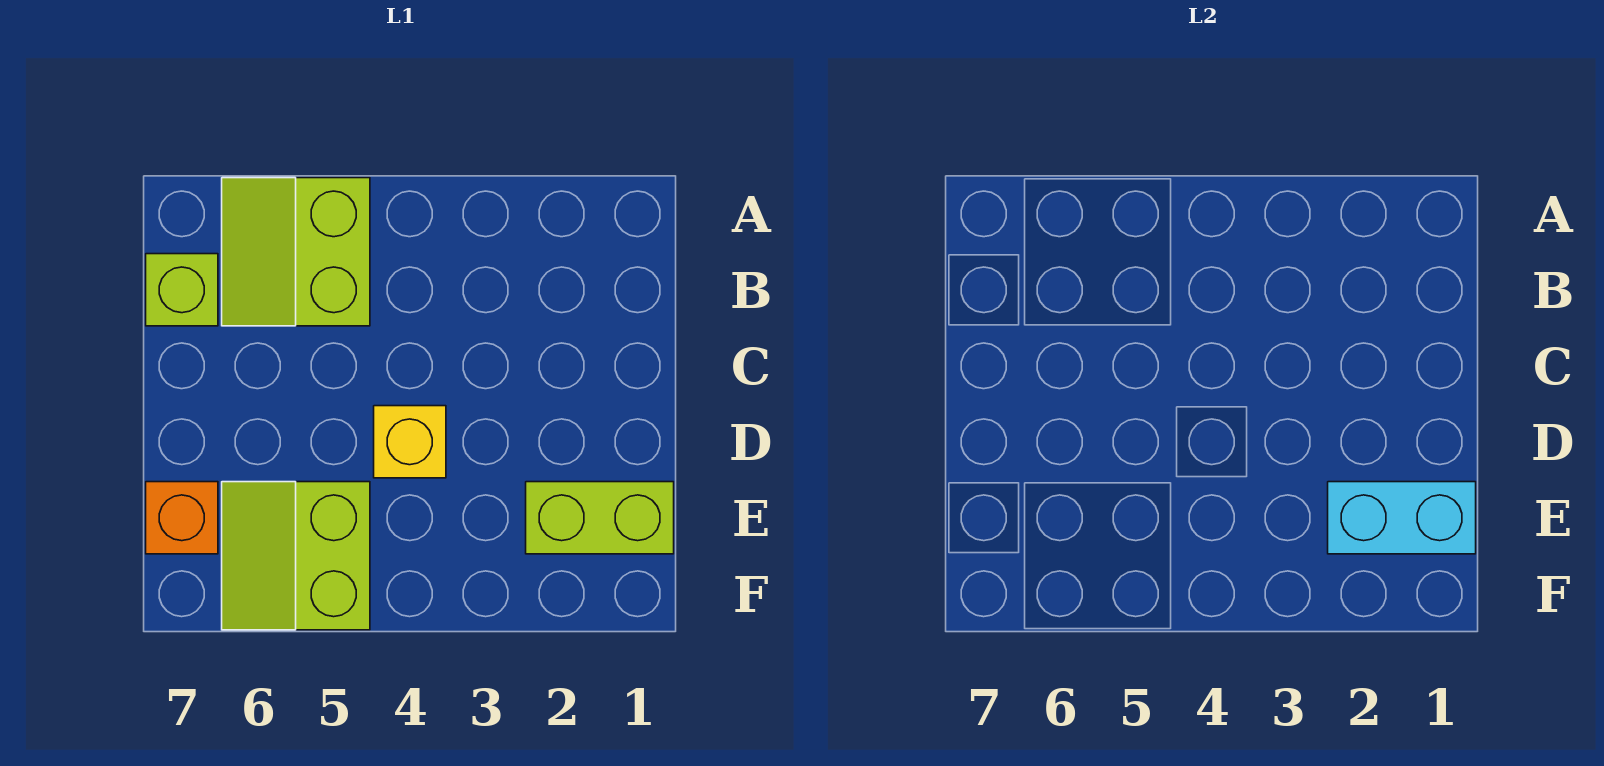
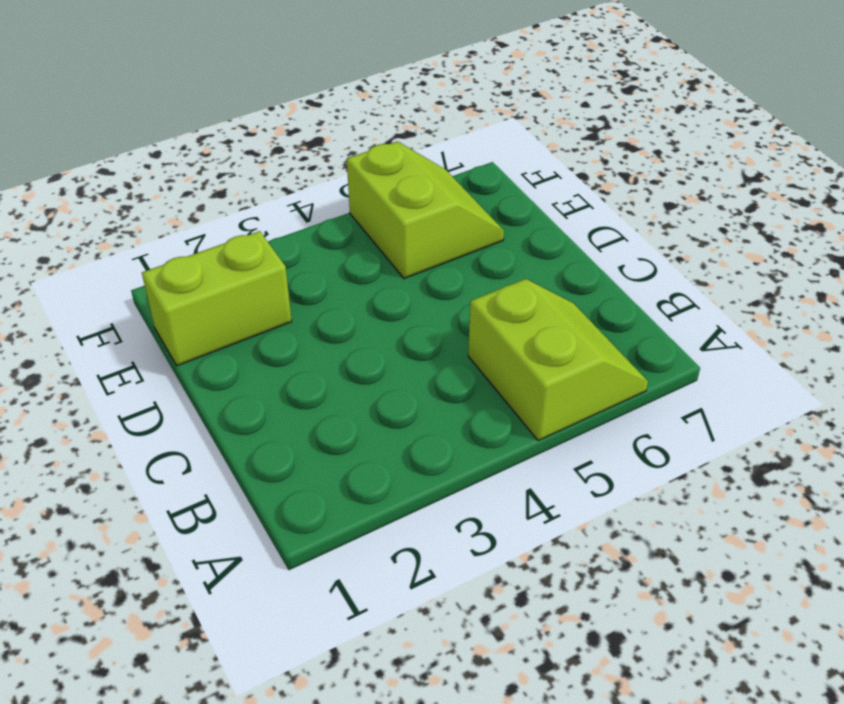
none -> lime brick B7 level 1
none -> yellow brick D4 level 1

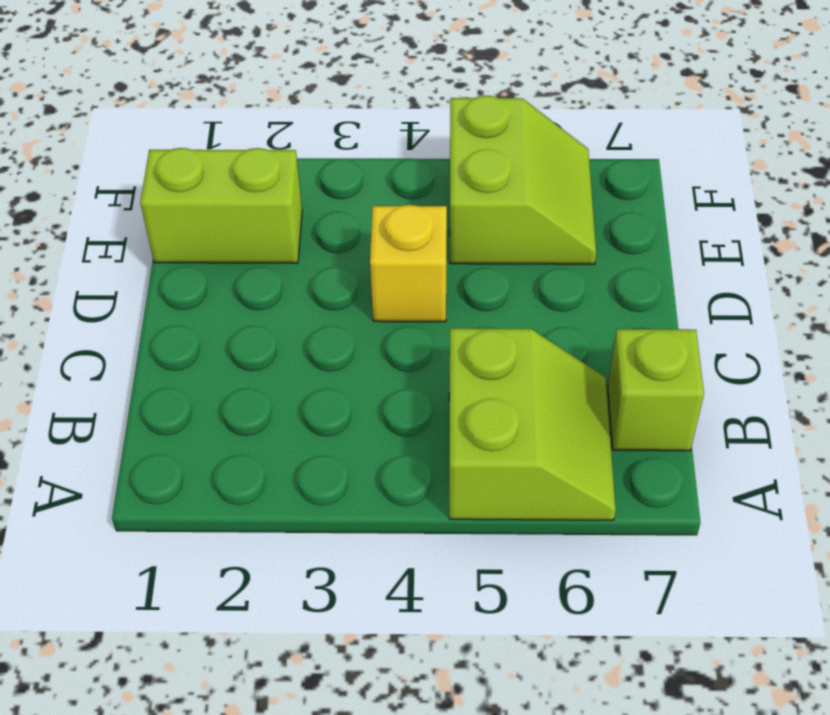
none -> orange brick E7 level 1
none -> cyan brick E1:E2 level 2

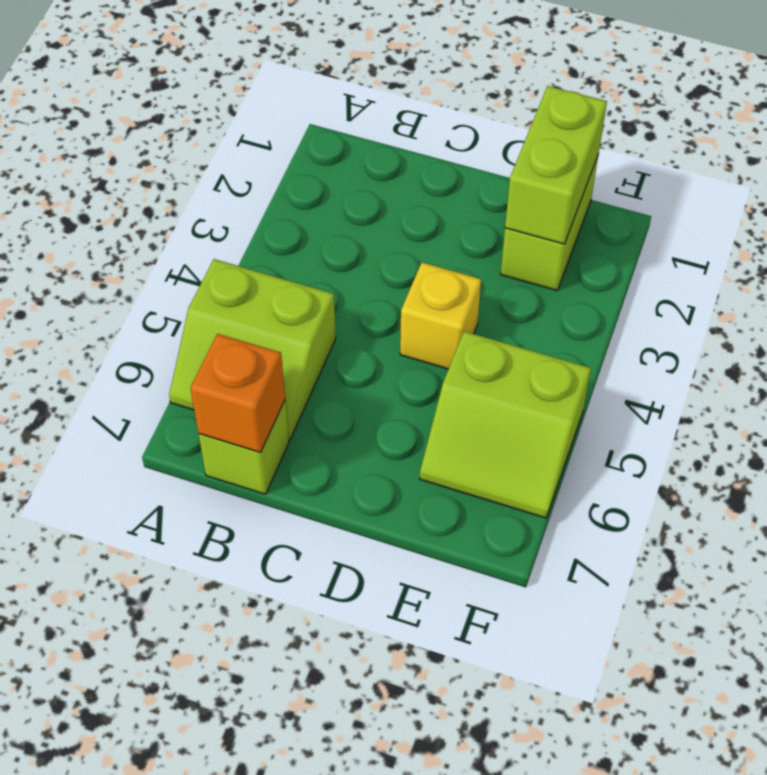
orange brick B7 level 2 -> orange brick E7 level 1
lime brick E1:E2 level 2 -> cyan brick E1:E2 level 2

